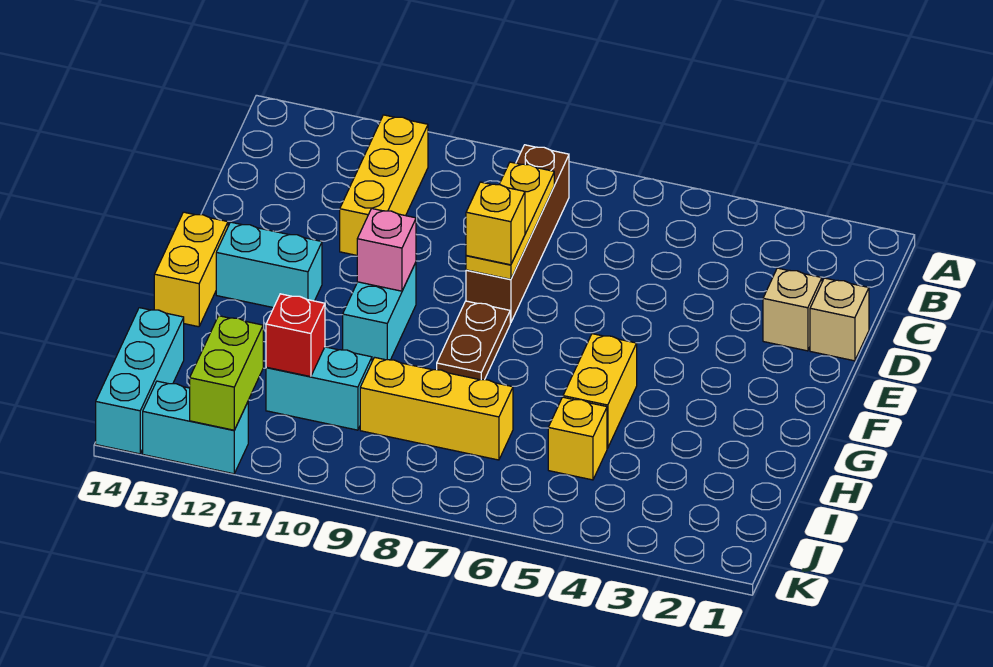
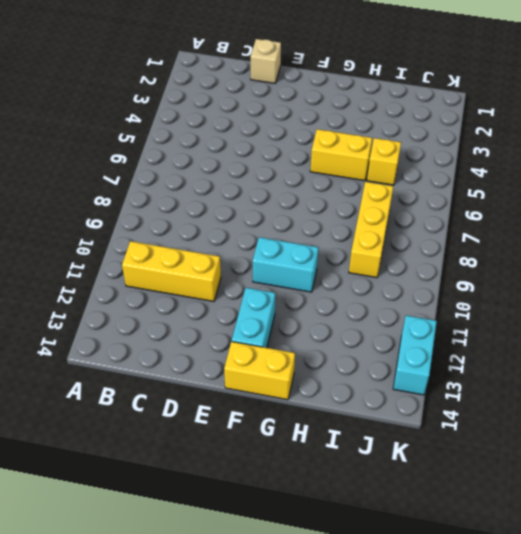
none -> brown brick B8:E8 level 1
none -> tan brick D2 level 1
none -> brown plate F8:G8 level 1

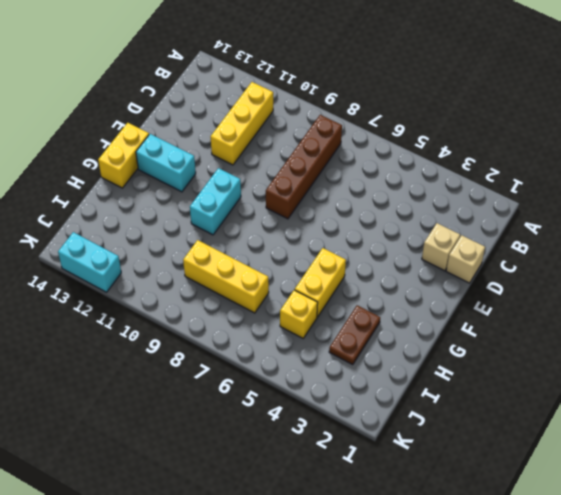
brown plate H3:I3 level 1 -> brown plate F8:G8 level 1
none -> cyan brick I10:I11 level 1
none -> cyan brick I14:K14 level 1
none -> yellow plate C8:E8 level 2

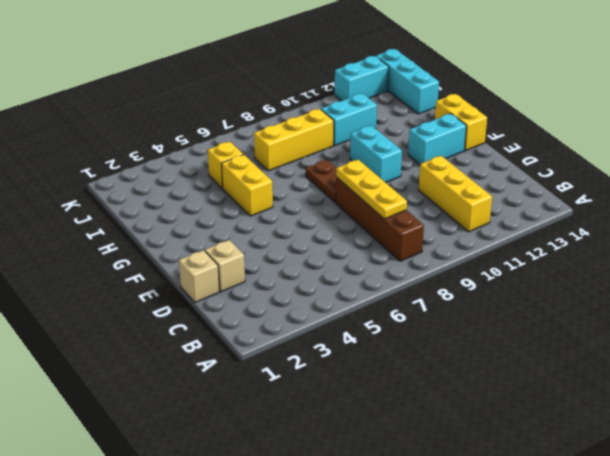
none -> pink brick F10 level 2
none -> red brick I11 level 2
none -> lime brick J12:K12 level 2

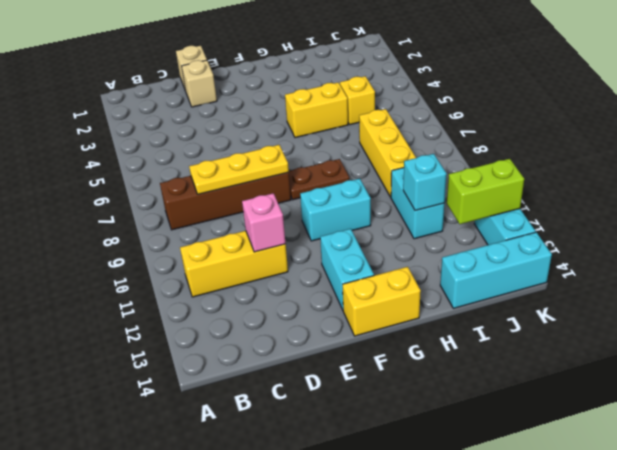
pink brick D11 level 2 -> pink brick F10 level 2
cyan brick I11 level 2 -> red brick I11 level 2
none -> yellow brick E8 level 3

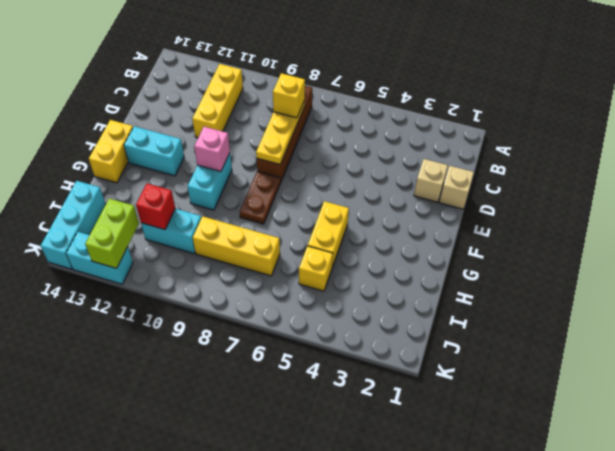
yellow brick C8 level 3 -> yellow brick E8 level 3

